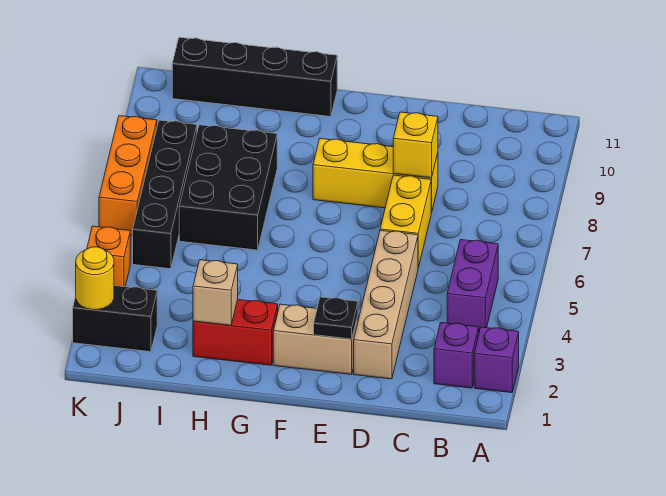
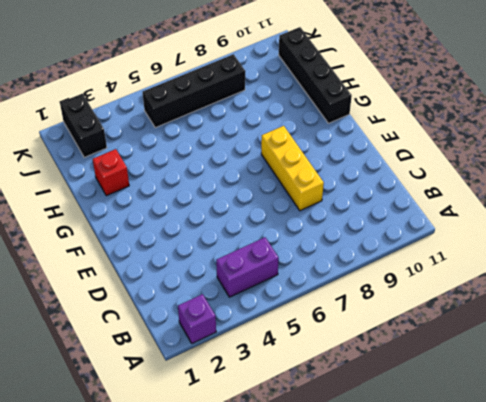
red brick H2 level 1 -> red brick G2:H2 level 1
none -> purple brick B2 level 1
none -> tan brick D2:D5 level 1
none -> yellow brick D6:D7 level 1

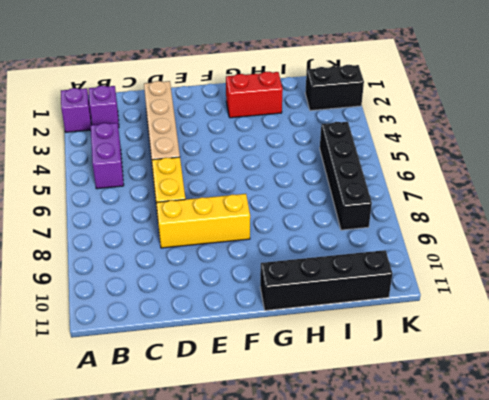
none -> tan brick E2:F2 level 1
none -> black brick H6:I8 level 1
none -> orange brick K4 level 1

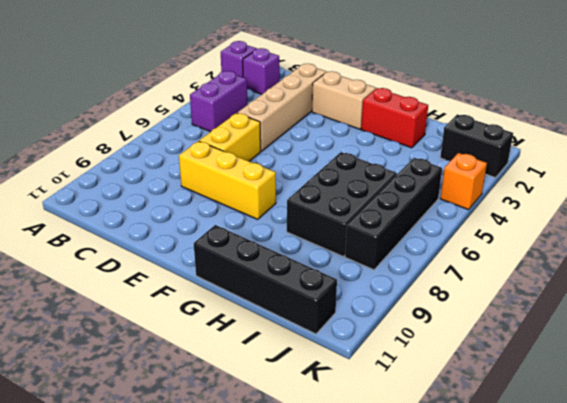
none -> orange brick K6:K8 level 1
none -> yellow brick D8 level 2
none -> black plate E2 level 2

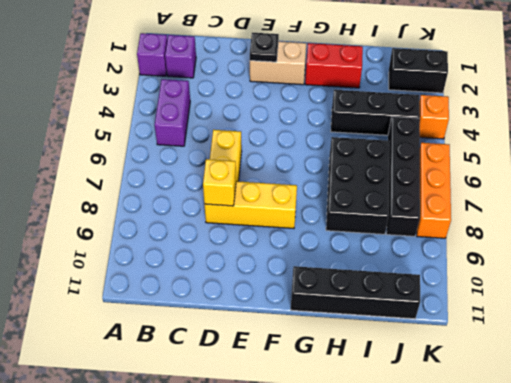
black brick H4:J4 level 1 -> none
none -> tan brick D2:D5 level 1
none -> tan brick H2 level 2
none -> yellow round brick K2 level 2

